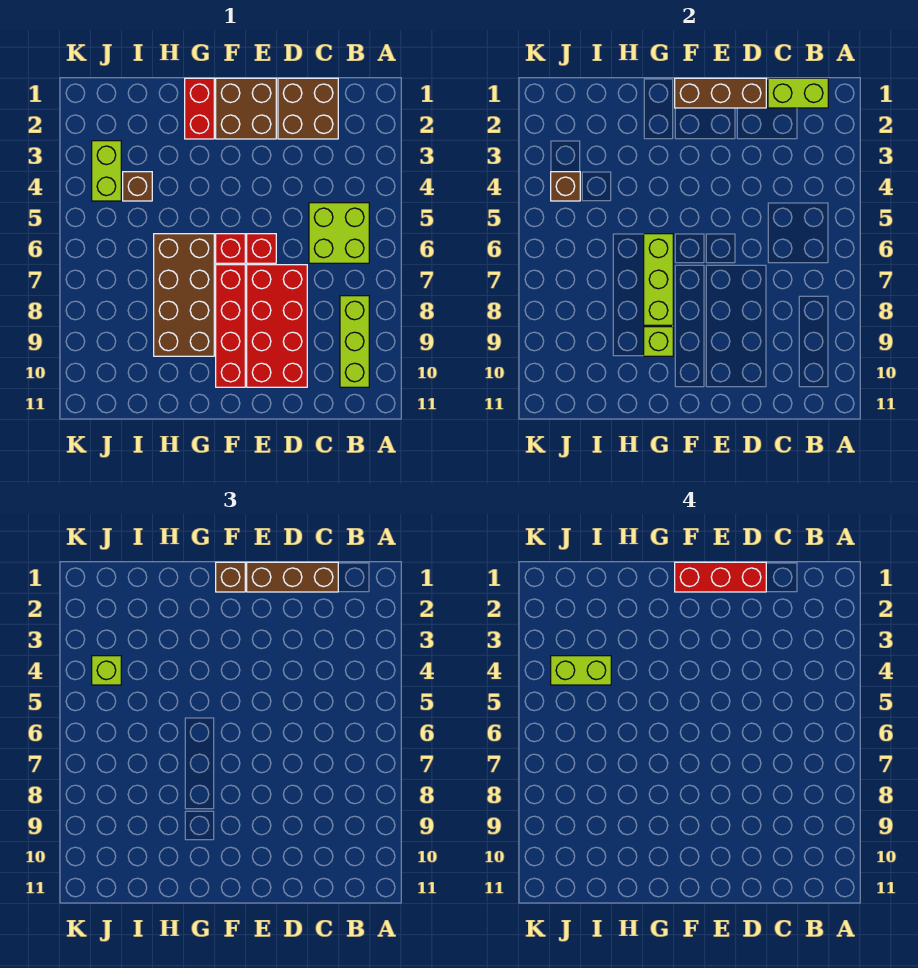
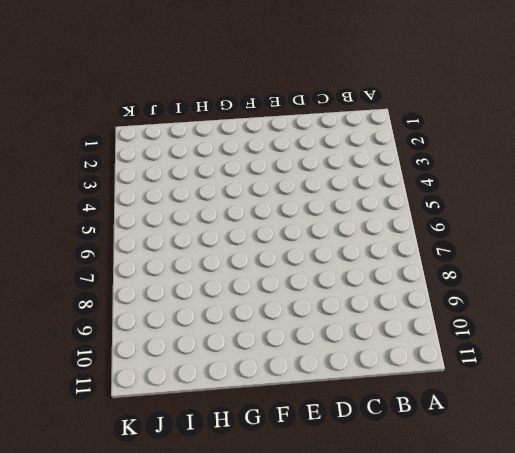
none -> lime brick B5:C6 level 1
none -> lime brick B8:B10 level 1
none -> brown brick C1:D2 level 1

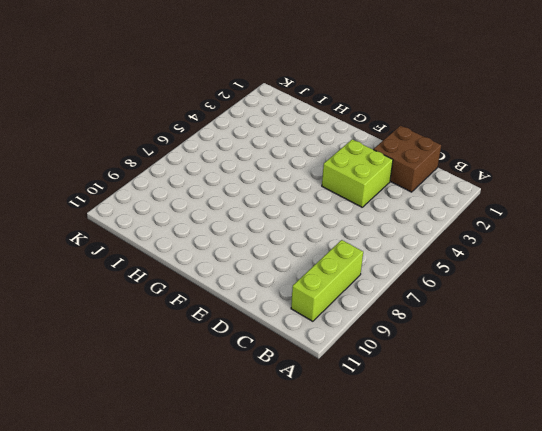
lime brick D3:E4 level 1 -> lime brick B5:C6 level 1
none -> red brick D7:E10 level 1
none -> brown brick E1:F2 level 1
none -> red brick E6 level 1

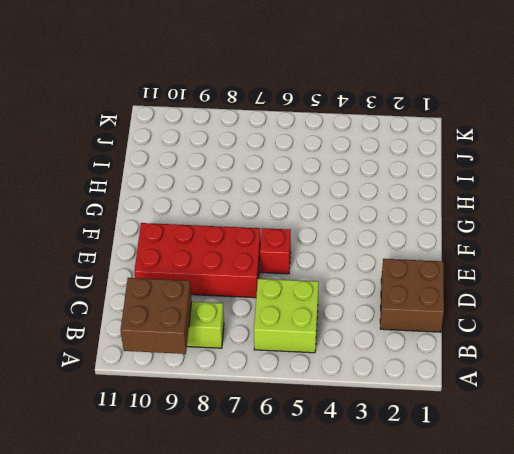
brown brick A9:B10 level 2 -> brown brick E1:F2 level 1
none -> red brick F6 level 1
none -> red brick F7:F10 level 1
none -> red brick G1:G2 level 1

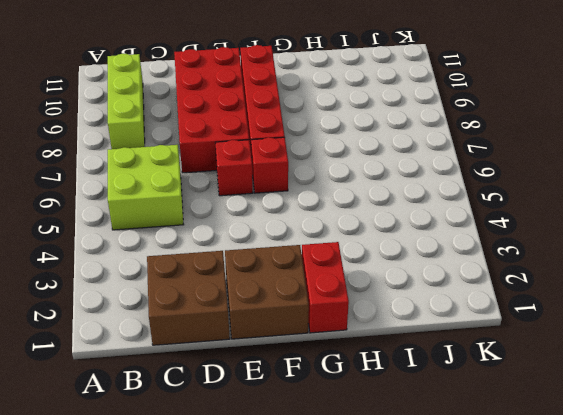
none -> brown brick G6:H9 level 1
none -> brown brick I4 level 1
none -> lime brick J3:J4 level 1

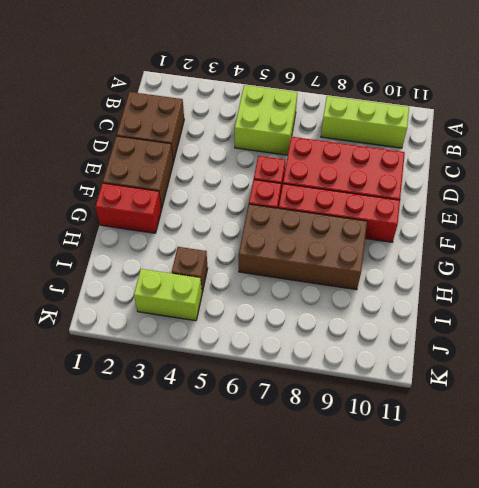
none -> lime brick B1:C1 level 2
none -> brown brick D1:F1 level 2
none -> lime brick G6:G8 level 2

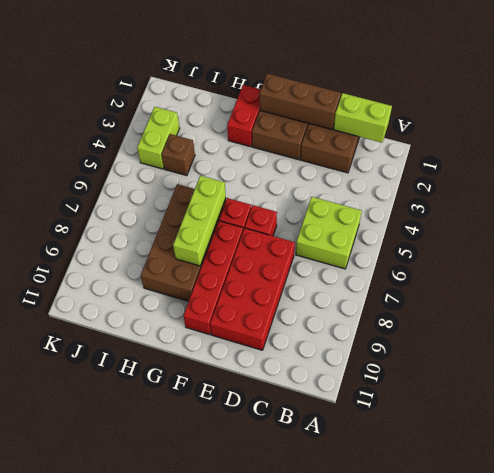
none -> lime brick B8:B10 level 1
none -> lime brick G9 level 2
none -> brown brick J4 level 2

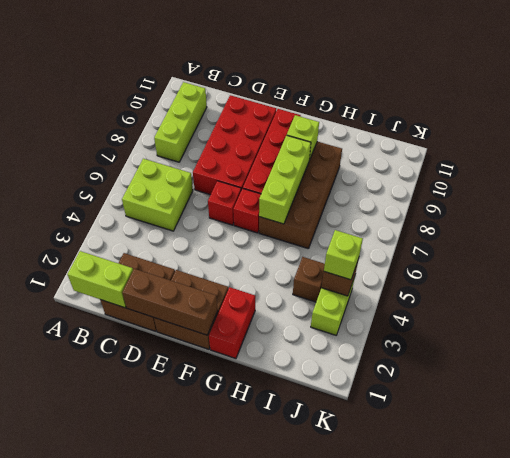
none -> brown brick C1:E1 level 3
none -> brown brick F1 level 3
none -> red brick D1:F1 level 4

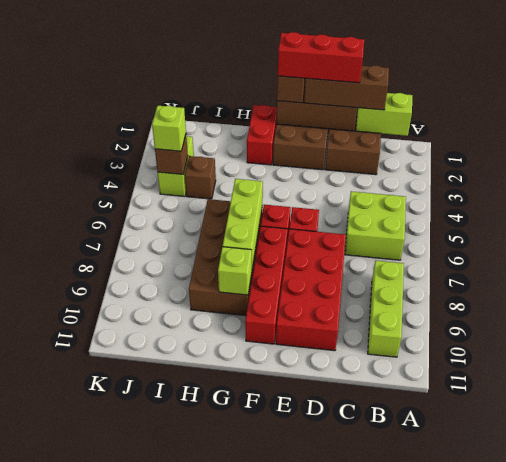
none -> lime brick I4:J4 level 4

